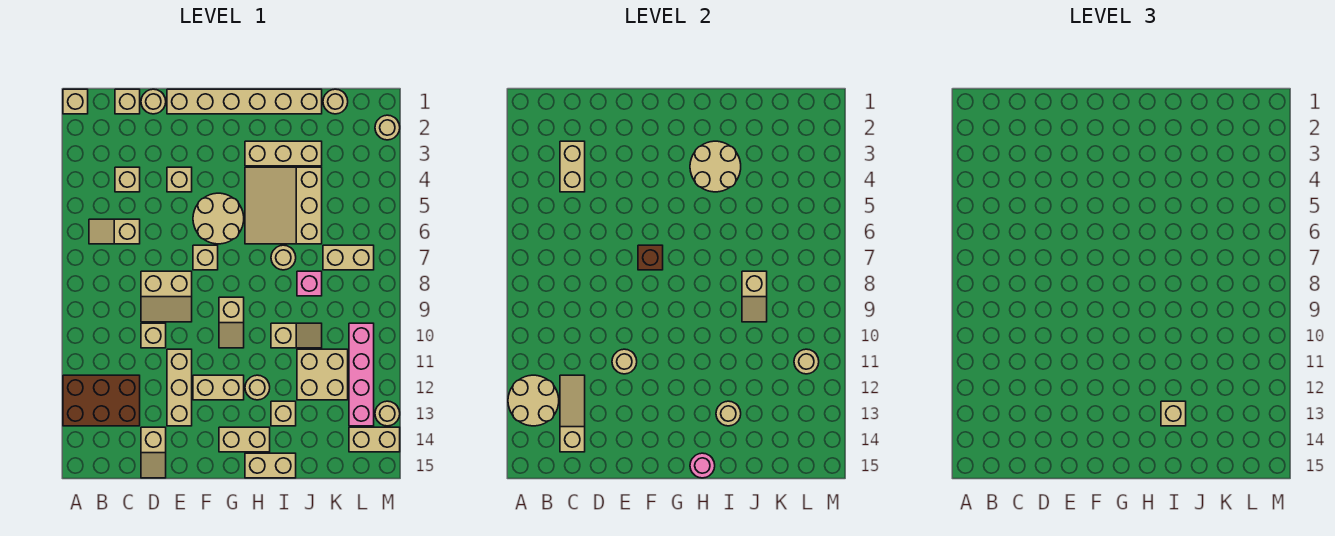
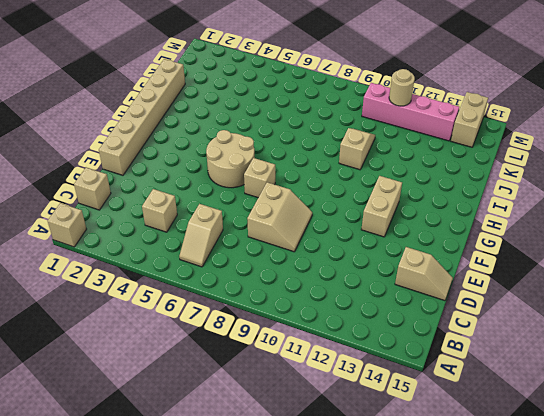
none -> brown brick A12:C13 level 1
none -> tan round brick D1 level 1
none -> tan brick D10 level 1
none -> tan brick E4 level 1

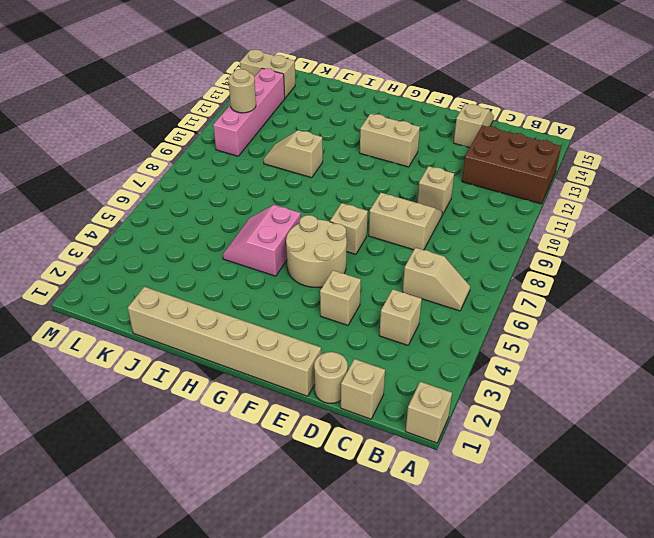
pink slope H5:I6 level 1 top H -> tan slope H4:J6 level 1 top J
none -> tan brick E11:E13 level 1
none -> tan slope G9:G10 level 1 top 9
none -> tan brick G14:H14 level 1
none -> tan brick H3:J3 level 1

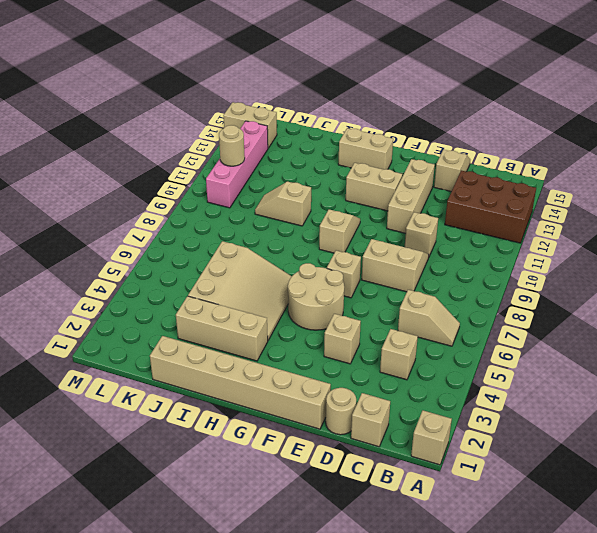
none -> tan round brick H12 level 1
none -> tan brick H15:I15 level 1
none -> tan round brick I7 level 1
none -> tan brick I13 level 1

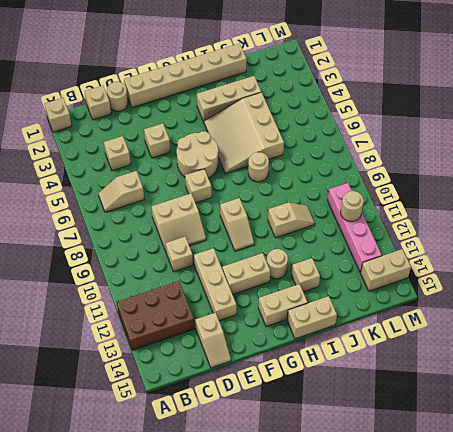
none -> pink brick J8 level 1
none -> tan brick J11:K12 level 1
none -> tan round brick K1 level 1
none -> tan brick K7:L7 level 1

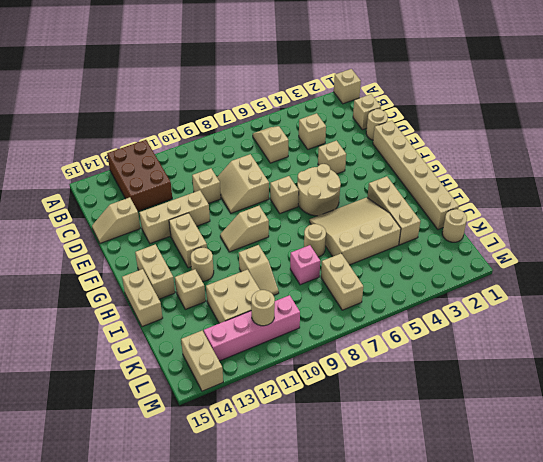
none -> tan round brick M2 level 1
none -> tan round brick M13 level 1
none -> tan round brick A12:B13 level 2
none -> tan brick C3:C4 level 2

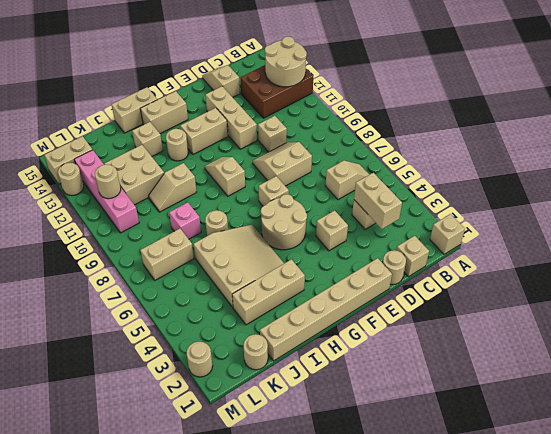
none -> tan slope C12:C14 level 2 top 14
none -> tan round brick E11 level 2
none -> brown brick F7 level 2
none -> tan round brick H3:I4 level 2

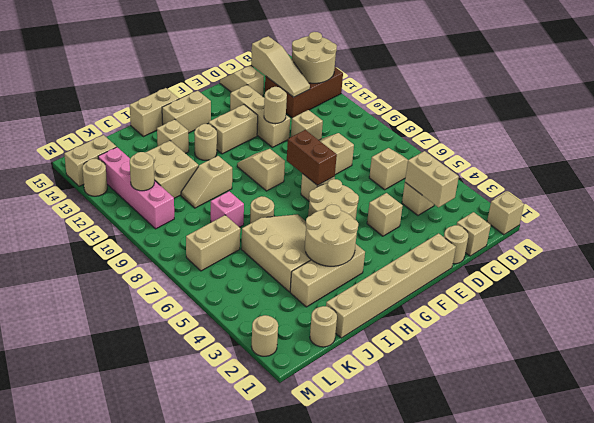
brown brick F7:F8 level 2 -> brown brick F7 level 2
none -> pink round brick H15 level 2
none -> tan round brick I13 level 2
none -> tan slope J8:J9 level 2 top 8
none -> tan brick I13 level 3

